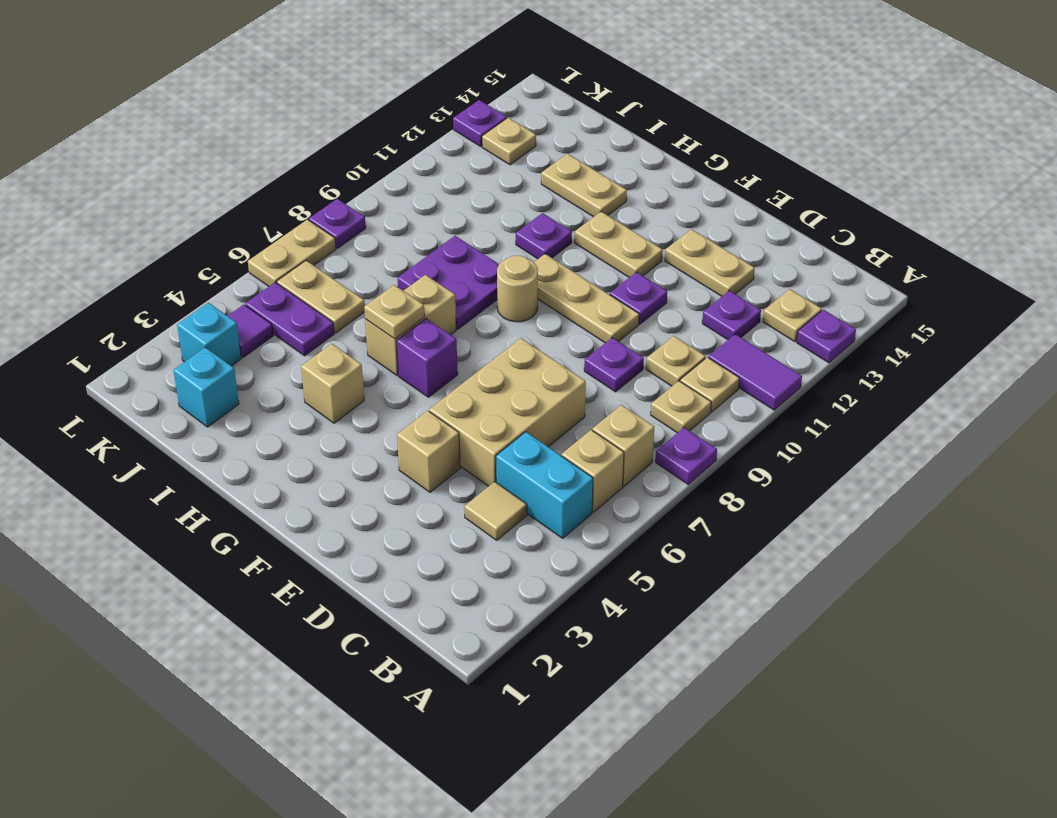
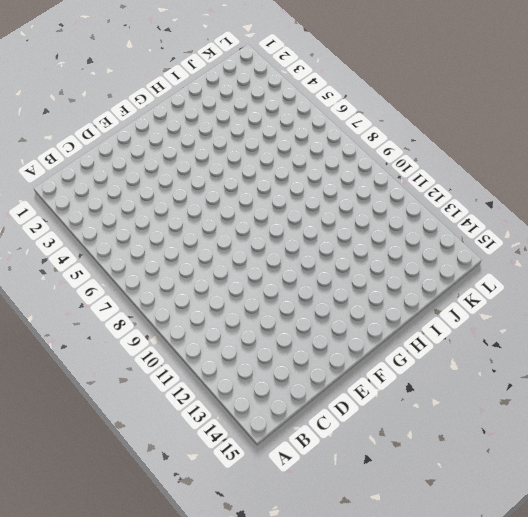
none -> purple plate A8 level 1
none -> purple tile A11:B11 level 1
none -> purple plate A13 level 1
none -> cyan brick B5:C5 level 1

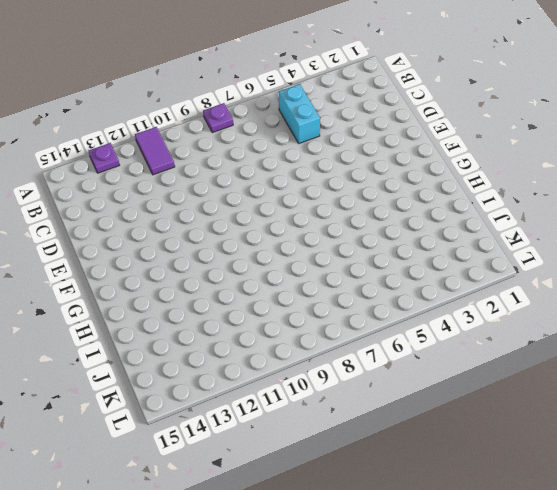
none -> tan brick B6 level 1
none -> tan brick B7 level 1
none -> tan plate B9 level 1
none -> tan plate B10 level 1

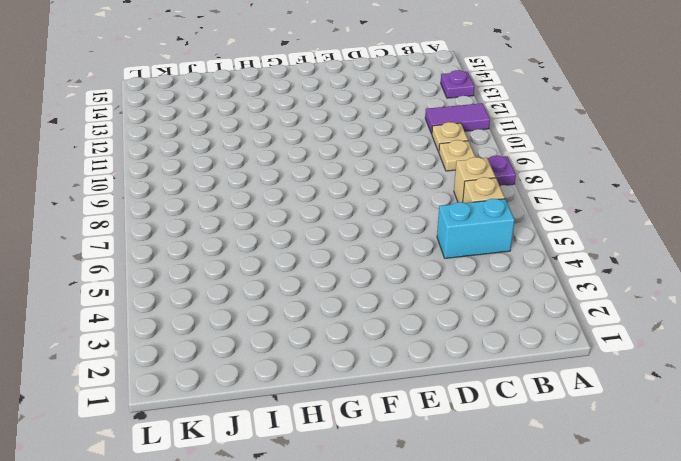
none -> tan plate B13 level 1
none -> tan tile C4 level 1
none -> tan plate C10 level 1
none -> purple plate C12 level 1

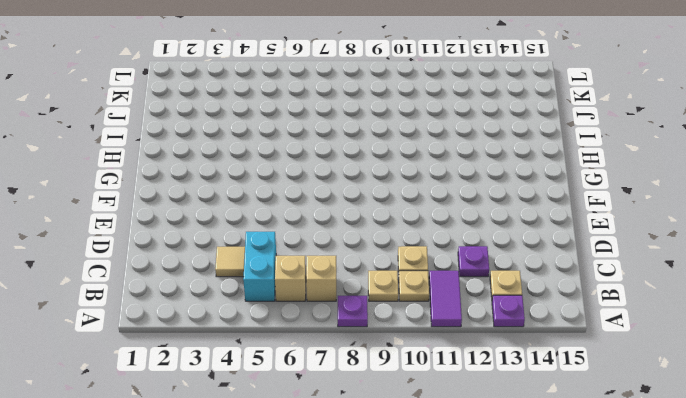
none -> tan brick D5:E7 level 1
none -> purple plate D9 level 1
none -> tan plate D13:E13 level 1
none -> tan brick E4 level 1

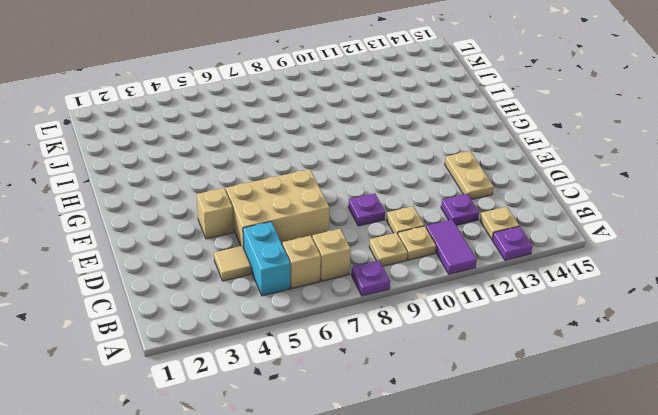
none -> tan plate E10:G10 level 1
none -> purple plate E11 level 1
none -> tan plate F12:G12 level 1
none -> purple brick G6 level 1

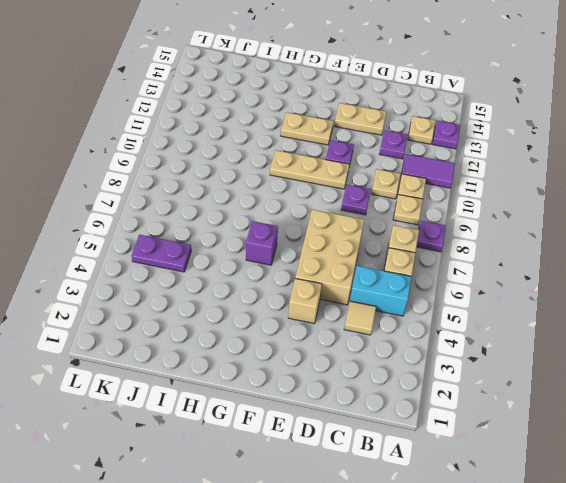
none -> tan round brick G9 level 1
none -> tan brick H4 level 1
none -> tan brick H6:H7 level 1
none -> purple plate H8:I9 level 1

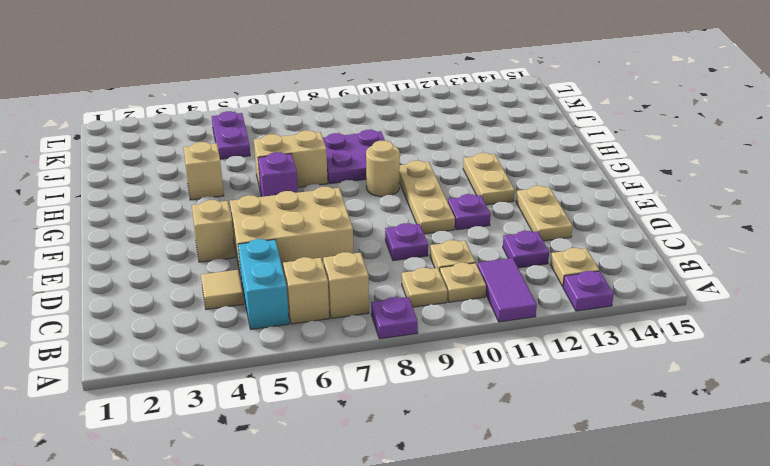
none -> purple plate H11 level 1
none -> tan plate H13:I13 level 1
none -> cyan brick J2 level 1
none -> tan plate J6:K6 level 1

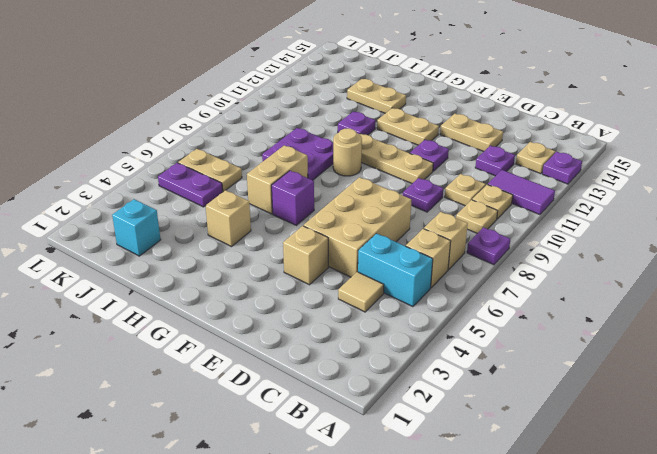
none -> cyan brick K3 level 1
none -> purple tile K4 level 1
none -> tan plate K13 level 1
none -> tan plate L6:L7 level 1

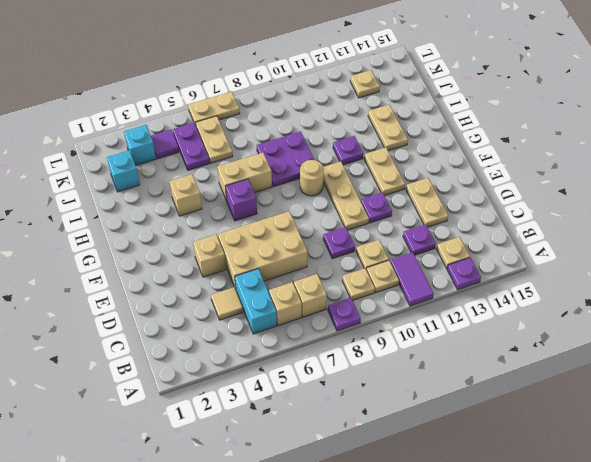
none -> purple plate L8 level 1
none -> purple plate L13 level 1
none -> tan plate H6 level 2

